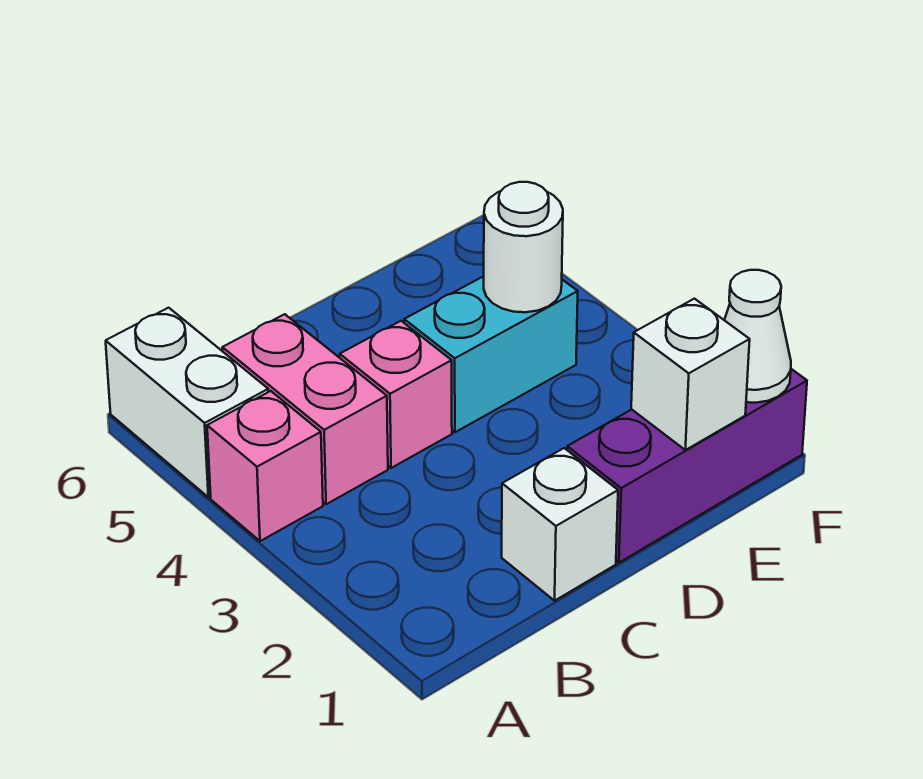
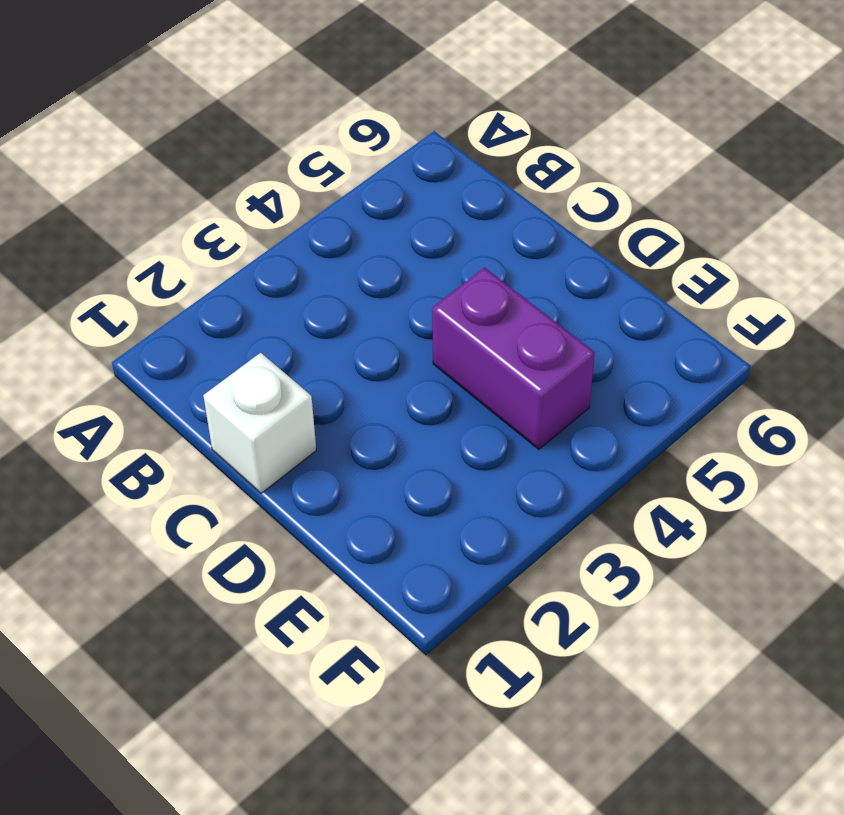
purple brick D4:E4 level 1 -> cyan brick D4:E4 level 1
none -> pink brick A4 level 1
none -> white brick A5:A6 level 1

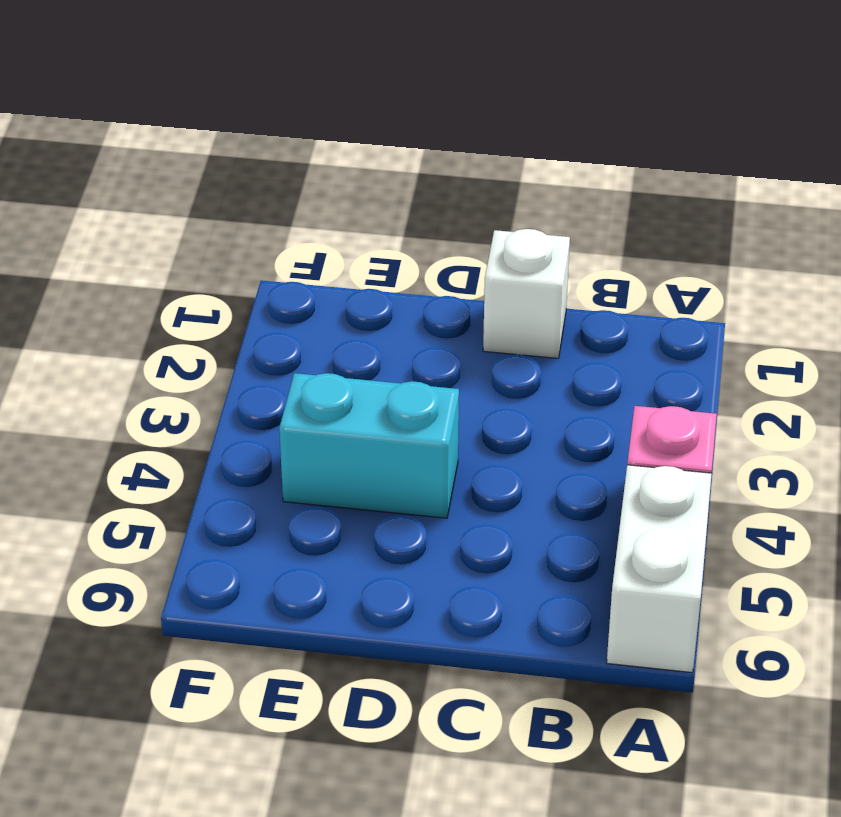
none -> pink brick B4:B5 level 1
none -> pink brick C4 level 1

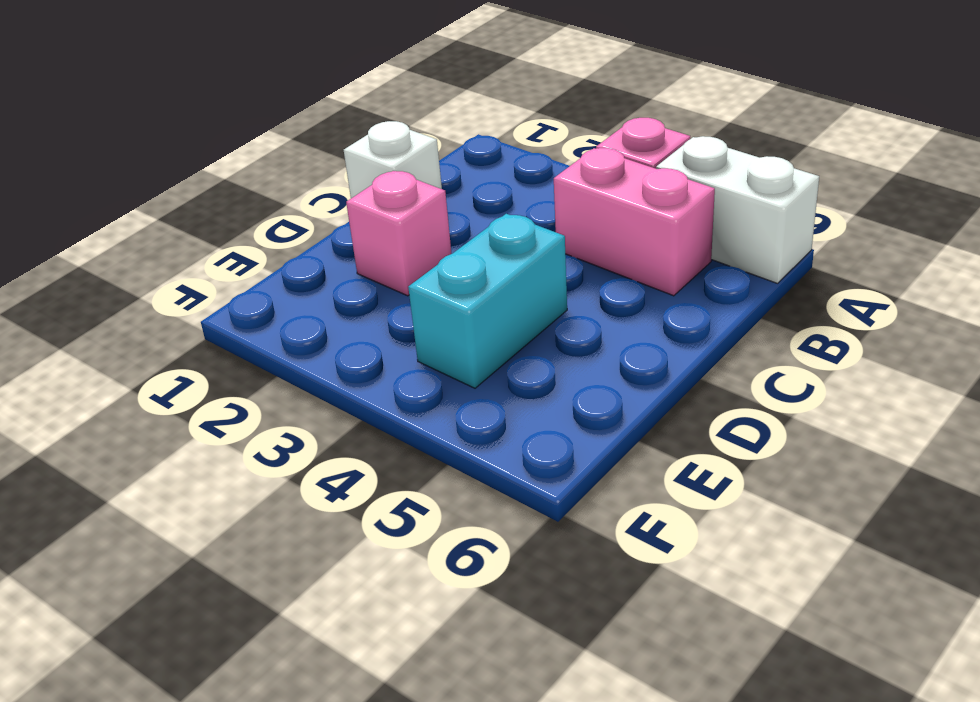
pink brick D2 level 1 -> pink brick C4 level 1
none -> purple brick D1:F1 level 1
none -> white brick E1 level 2

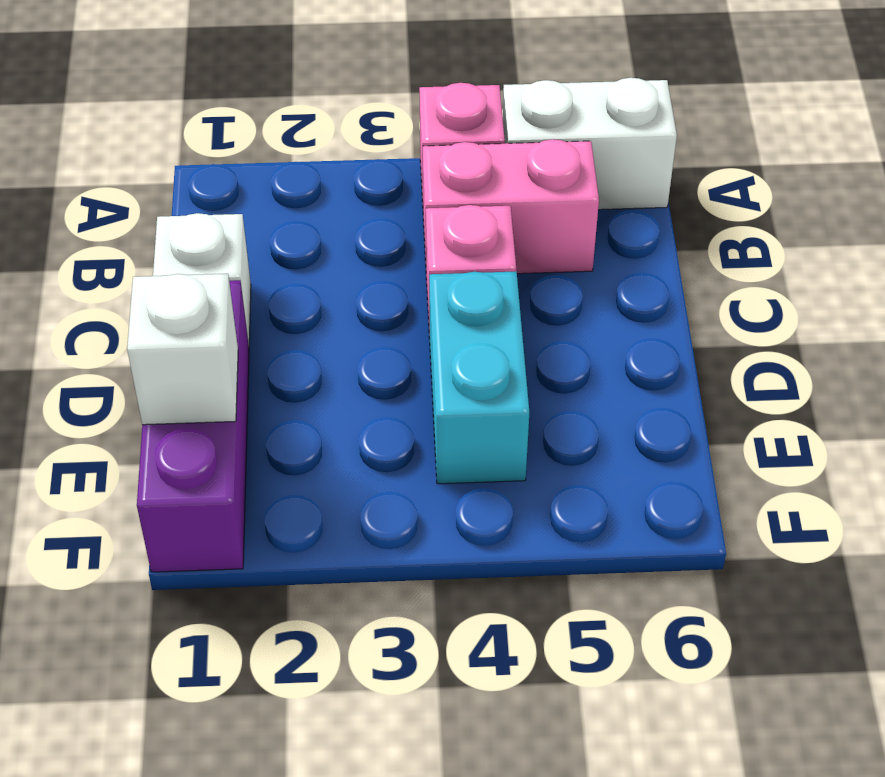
none -> white round brick E4 level 2
none -> white cone F1 level 2

